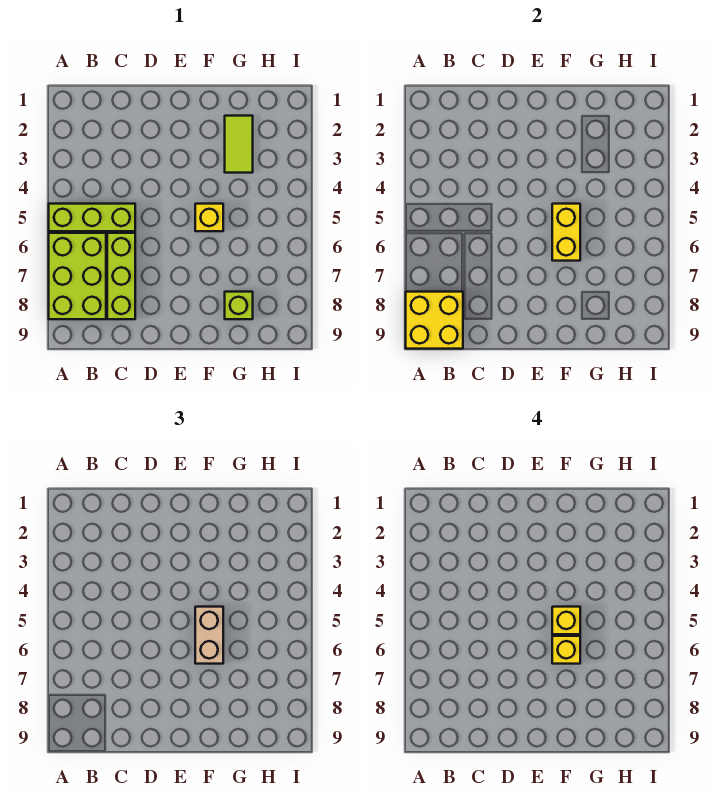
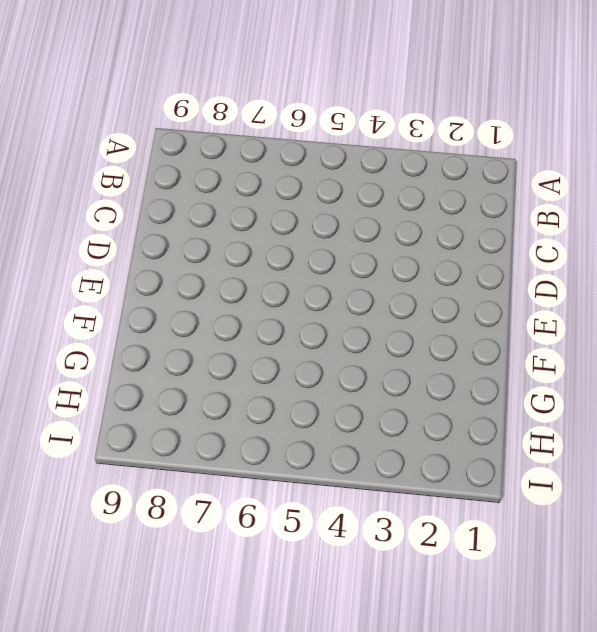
none -> lime brick A5:C5 level 1
none -> lime brick A6:B8 level 1

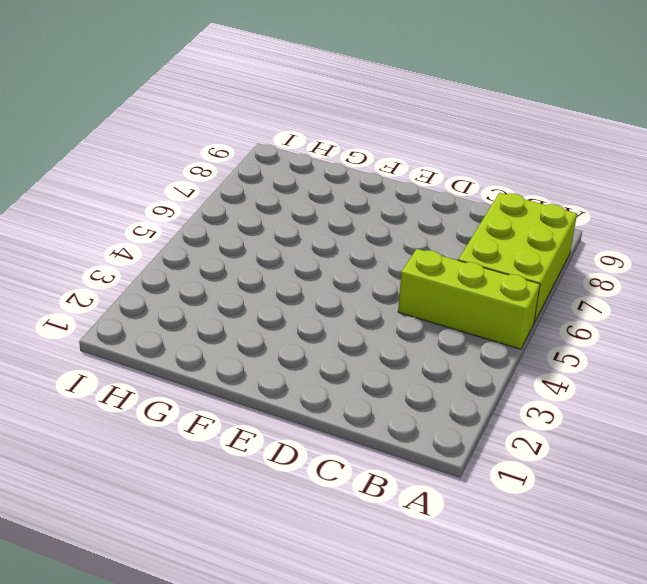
none -> lime brick C6:C8 level 1
none -> yellow brick F5 level 1

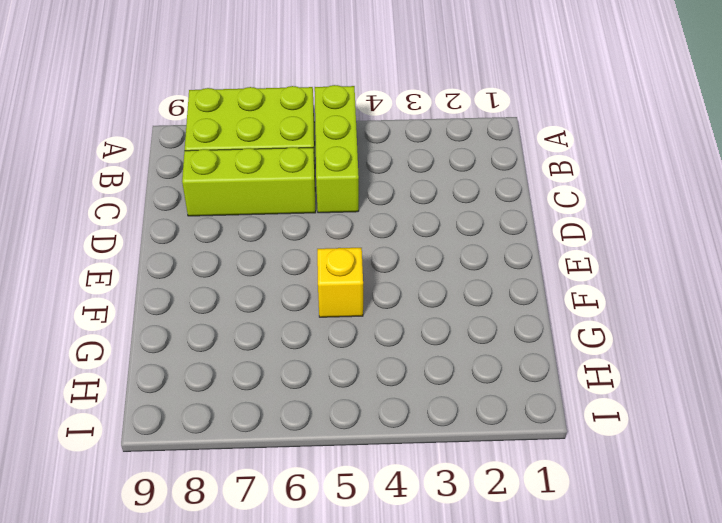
none -> lime tile G2:G3 level 1
none -> lime brick G8 level 1

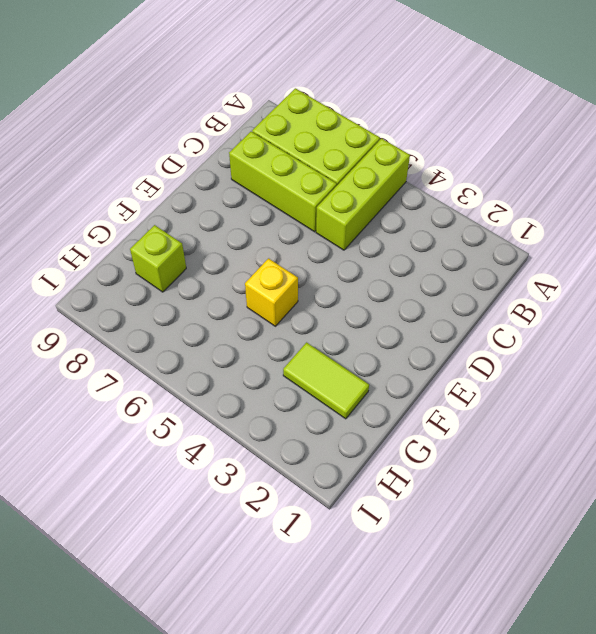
none -> yellow brick A8:B9 level 2
none -> yellow brick F5:F6 level 2

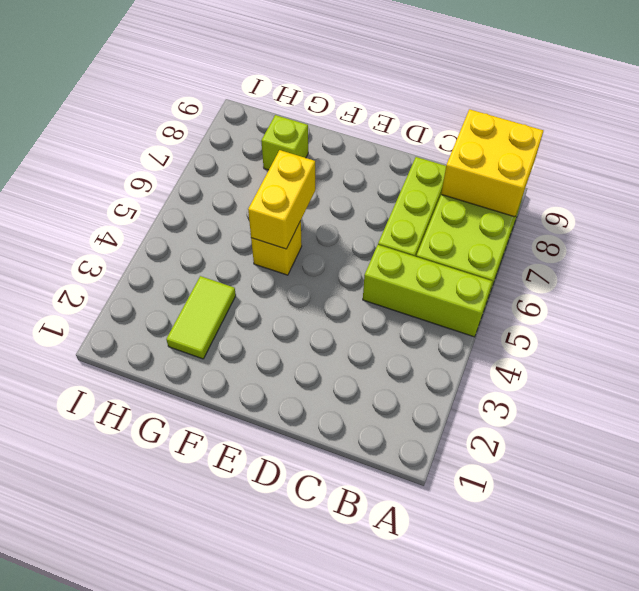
none -> tan brick F5:F6 level 3
none -> yellow brick F5 level 4

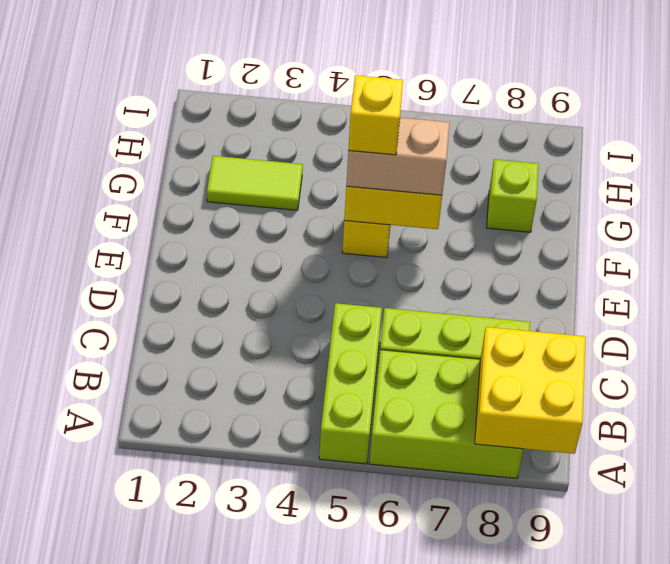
none -> yellow brick F6 level 4

